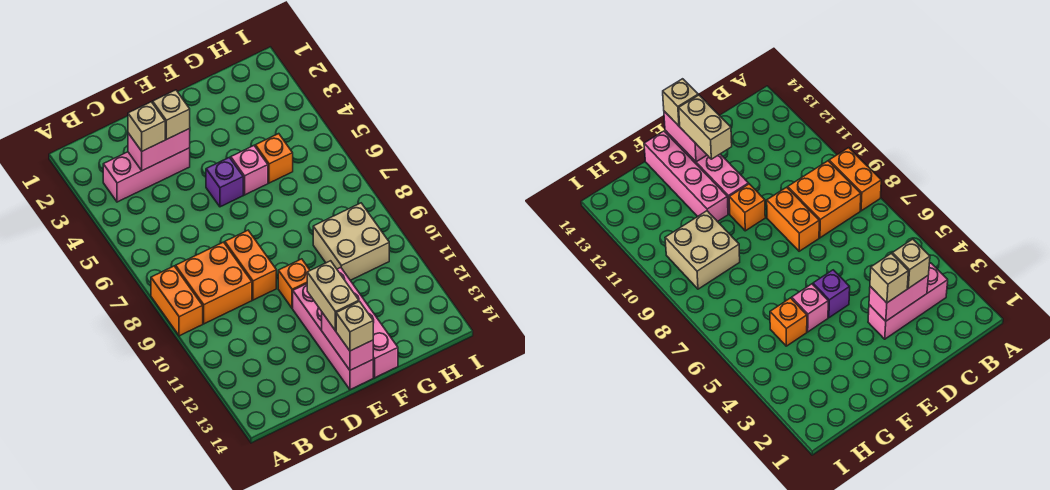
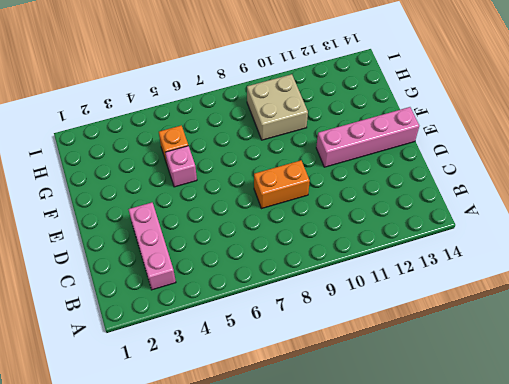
none -> orange brick A8:A9 level 1
none -> orange brick B8:C9 level 1
none -> purple brick E5 level 1

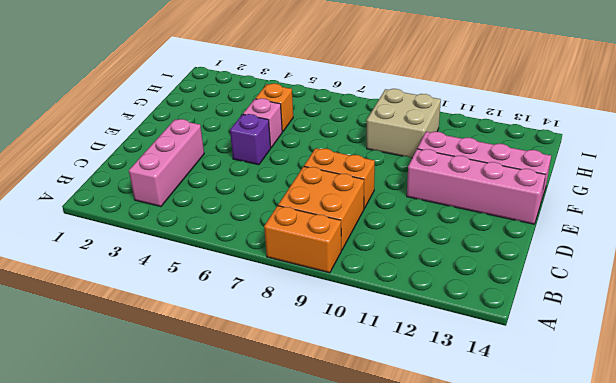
none -> orange brick E10 level 1
none -> pink brick C3:D3 level 2
none -> pink brick E13:E14 level 2

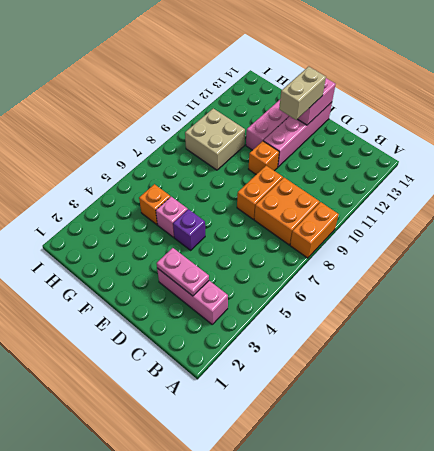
pink plate C3:D3 level 2 -> pink brick C3:D3 level 2
none -> tan brick C3 level 3
none -> tan brick D3 level 3
none -> tan brick E14 level 3

